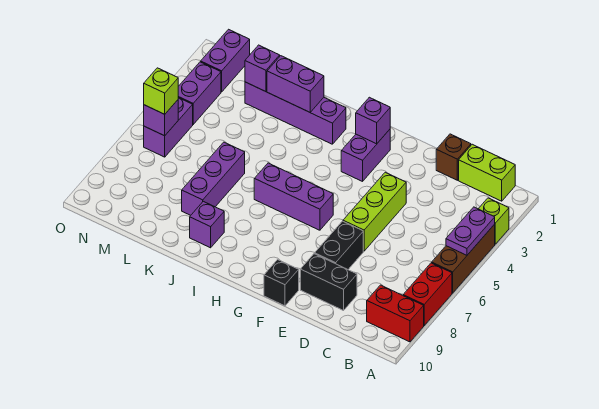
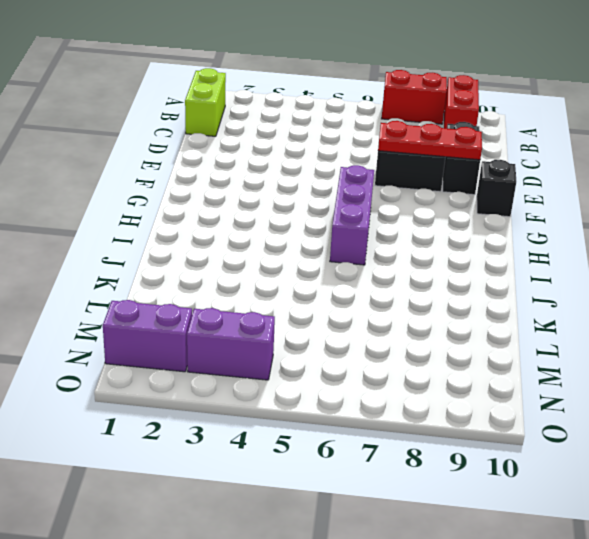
red plate E7:E9 level 2 -> none
none -> lime brick A3 level 1
none -> brown brick A4:A6 level 1
none -> brown brick D1 level 1

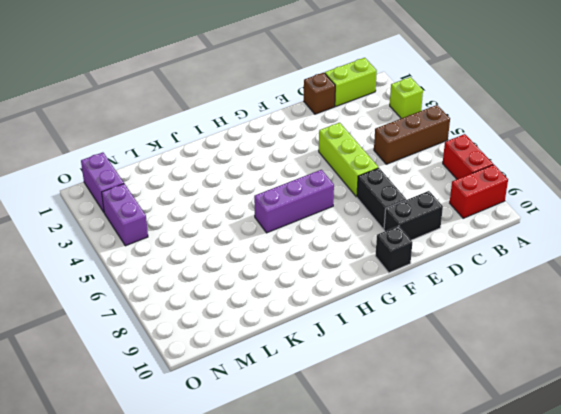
brown brick A5:C5 level 1 -> brown brick A4:A6 level 1
none -> purple brick G2:G3 level 1
none -> purple brick I2:L2 level 1
none -> purple brick J9 level 1

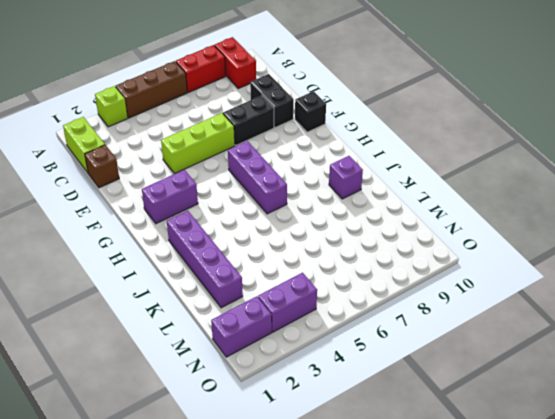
none -> purple brick K6:K8 level 1
none -> purple brick N5:N6 level 1
none -> purple plate A4:A5 level 2

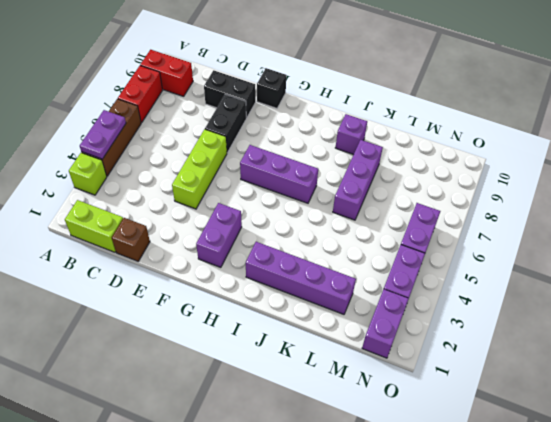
none -> purple brick G2 level 2
none -> purple brick J2:K2 level 2
none -> purple brick L2 level 2

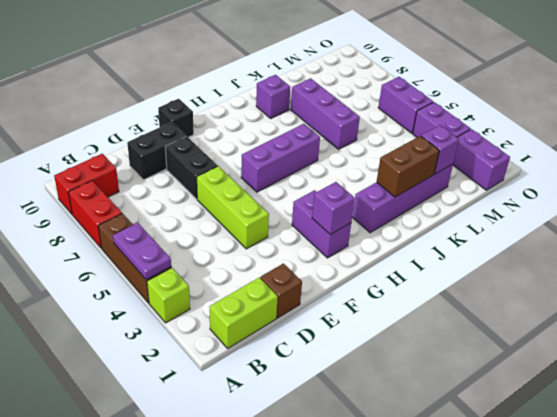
brown brick J2:K2 level 2 -> purple brick J2:K2 level 2
none -> purple brick N6 level 2
none -> lime brick N6 level 3

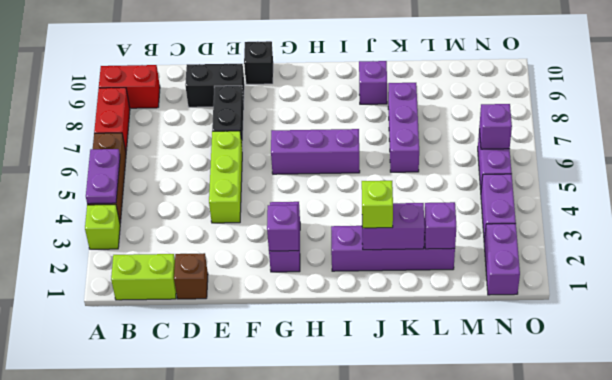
lime brick J2 level 3 -> lime brick N6 level 3

